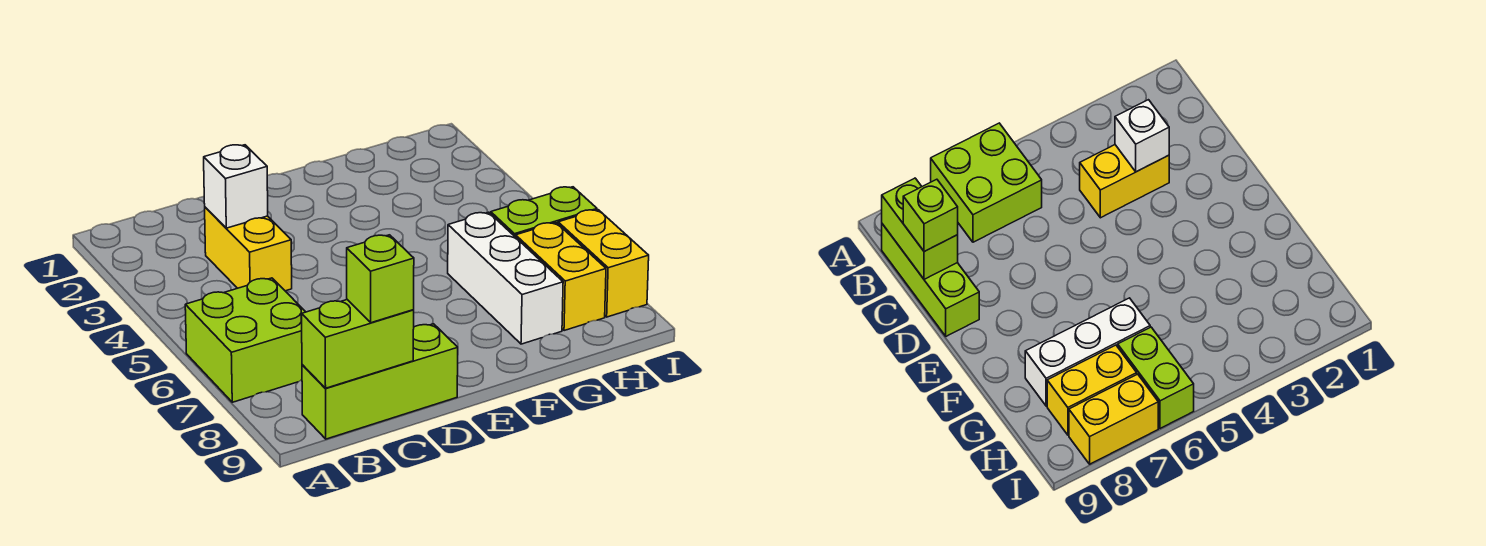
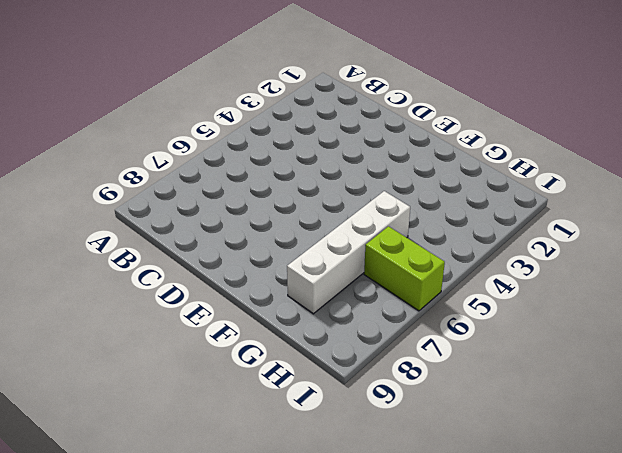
white brick G5:G8 level 1 -> white brick G6:G8 level 1
none -> lime brick A6:B7 level 1
none -> lime brick B9:D9 level 1

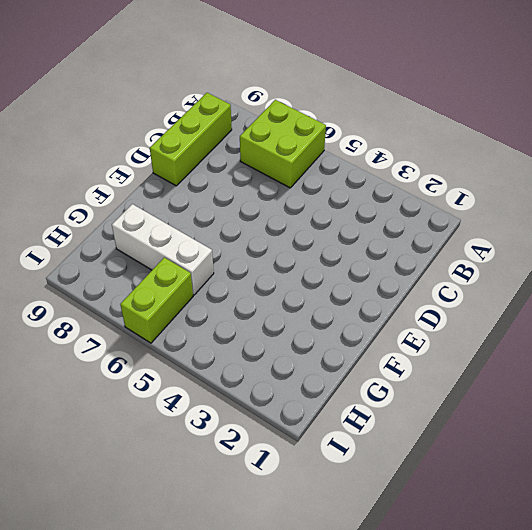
none -> yellow brick C3:C4 level 1
none -> yellow brick H7:H8 level 1

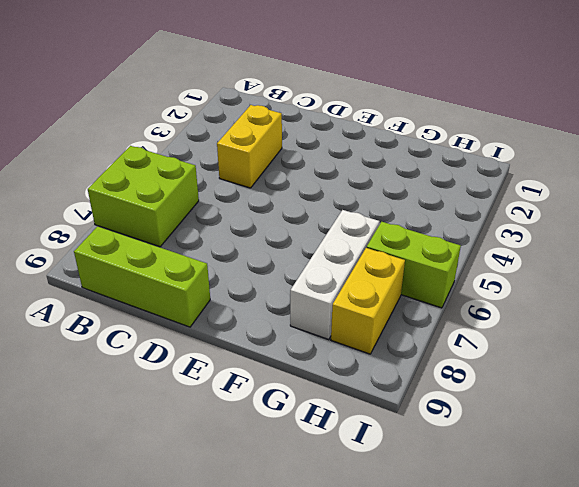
none -> yellow brick I7:I8 level 1
none -> lime brick B9:C9 level 2

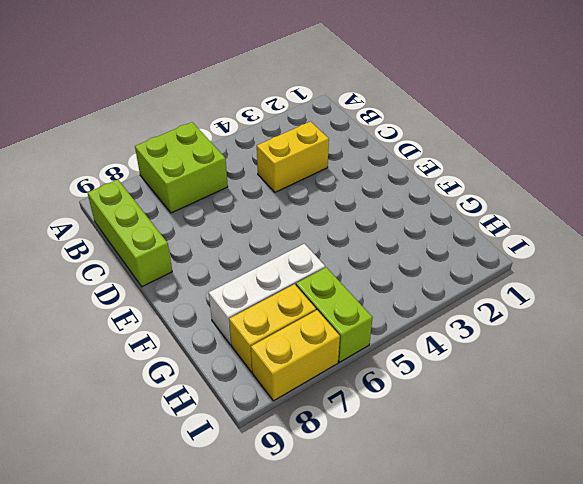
none -> lime brick B9:C9 level 2
none -> white brick C3 level 2

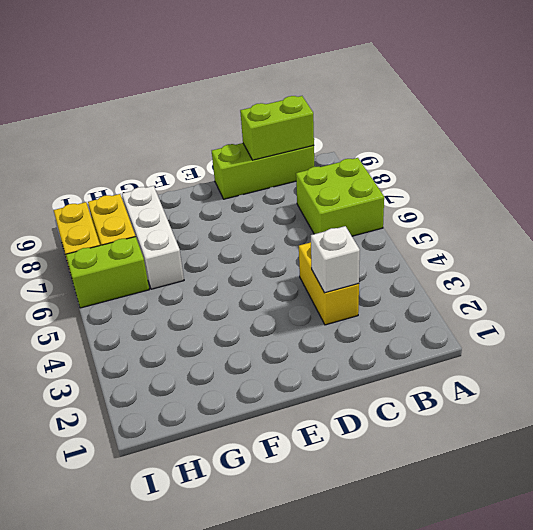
none -> lime brick C9 level 3

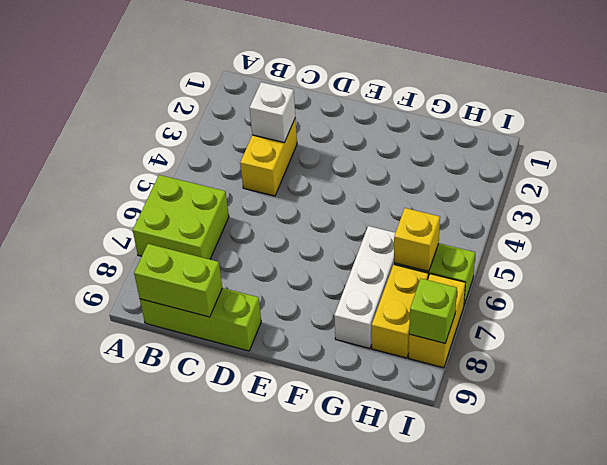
yellow brick H6 level 2 -> none
lime brick I8 level 2 -> lime brick C9 level 3

